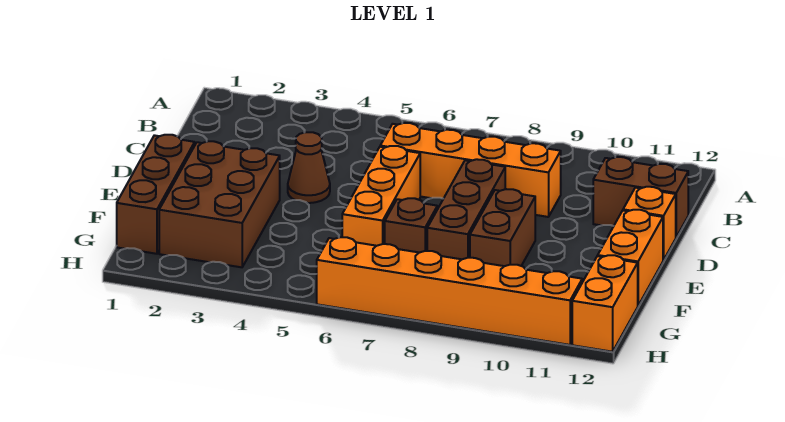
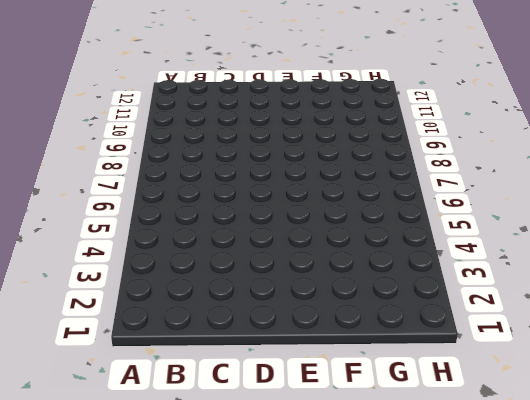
none -> orange brick C6:C9 level 1
none -> brown brick C11:C12 level 1
none -> brown cone D4 level 1

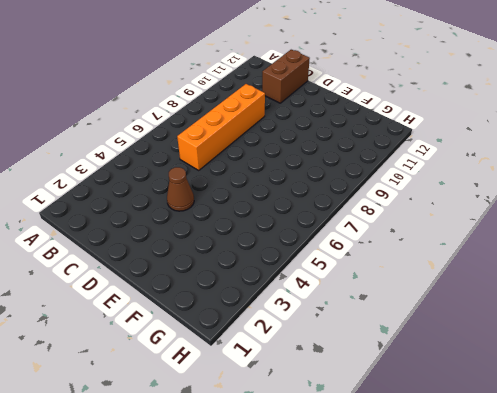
none -> orange brick D6:F6 level 1
none -> brown brick D8:F8 level 1
none -> orange brick D12 level 1

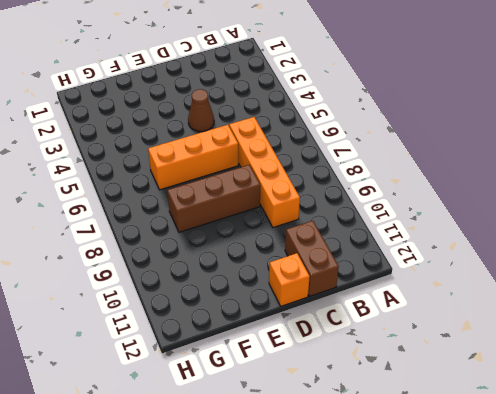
none -> brown brick E1:G1 level 1
none -> brown brick E2:G3 level 1
none -> brown brick E9:F9 level 1

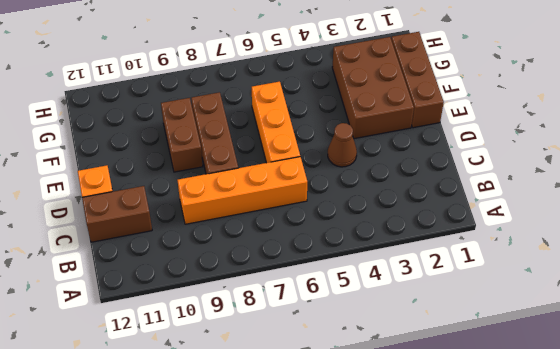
none -> orange brick E12:F12 level 1
none -> brown brick F7 level 1
none -> orange brick G12:H12 level 1

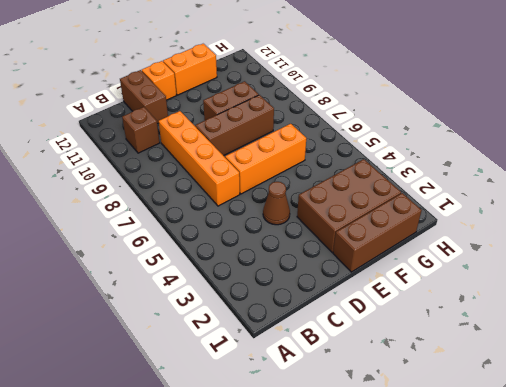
brown brick B10 level 1 -> brown brick F7 level 1
none -> orange brick G12:H12 level 1
none -> orange brick H6:H11 level 1

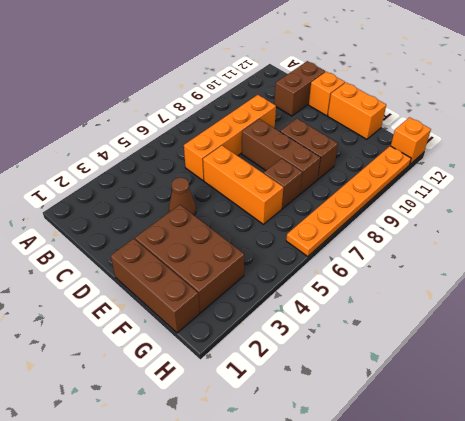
orange plate H6:H11 level 1 -> orange brick H6:H11 level 1
orange brick H12 level 1 -> orange brick G12:H12 level 1

